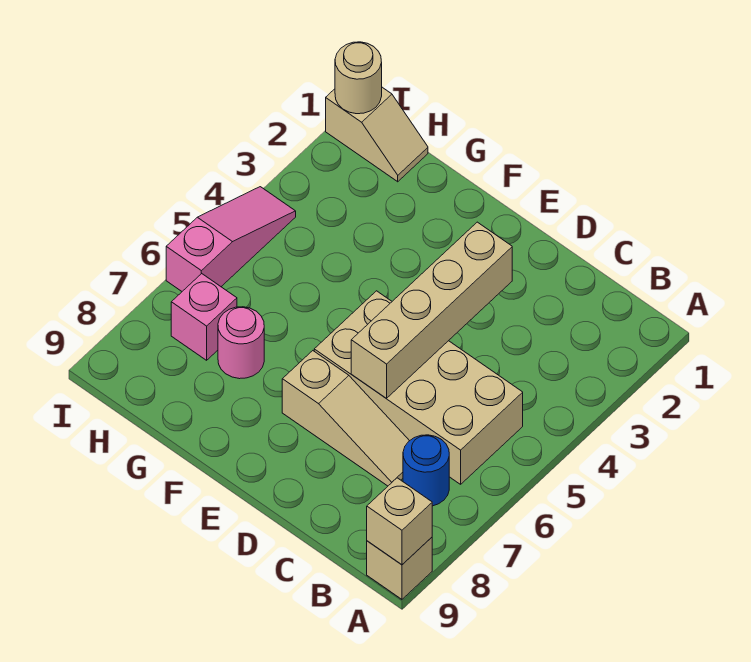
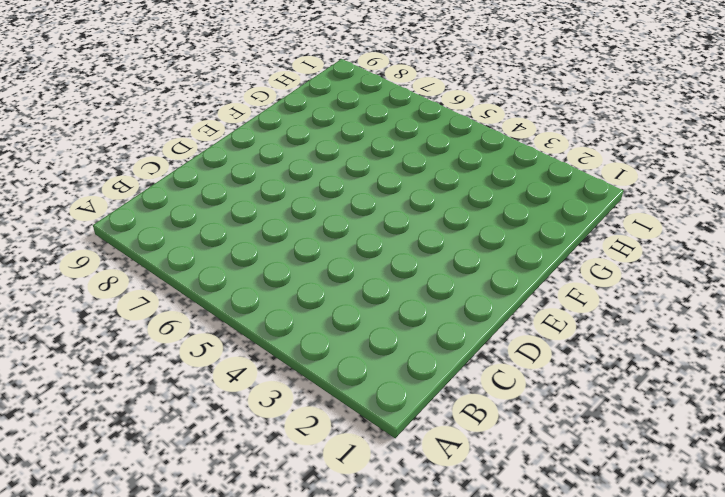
none -> tan brick A9 level 1
none -> tan brick B5:E6 level 1

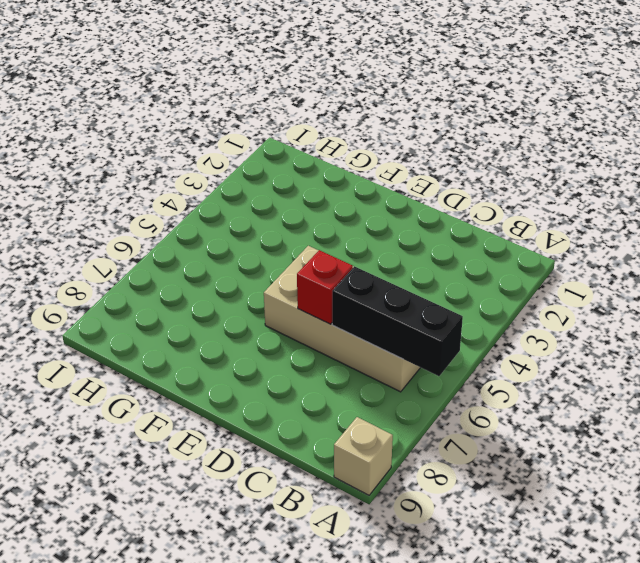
black brick A6:C6 level 2 -> none
red brick D6 level 2 -> tan brick D3:D6 level 2
none -> blue round brick B7 level 1
none -> tan slope C7:E7 level 1 top E

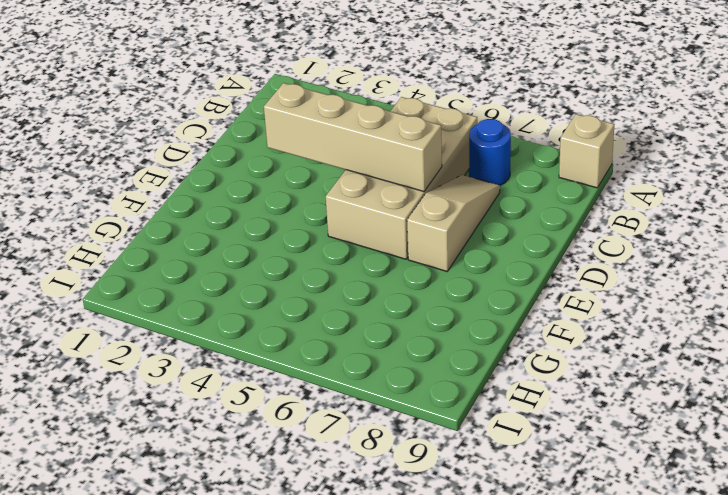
none -> pink round brick G7 level 1
none -> tan slope H1:I1 level 1 top I

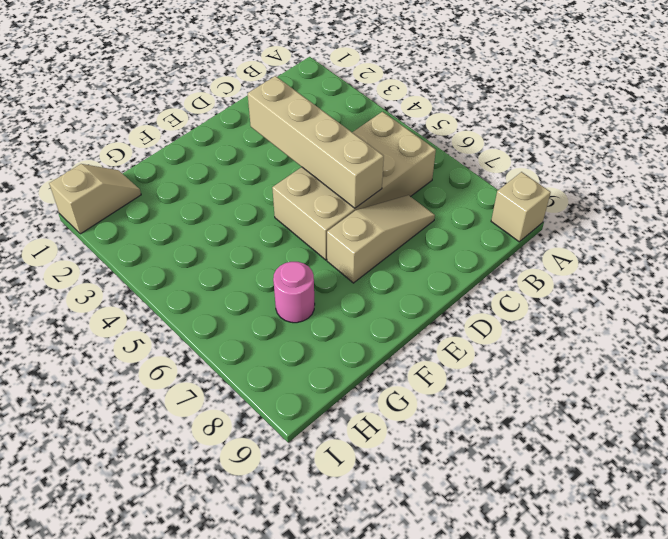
none -> blue round brick B7 level 1
none -> pink brick H7 level 1

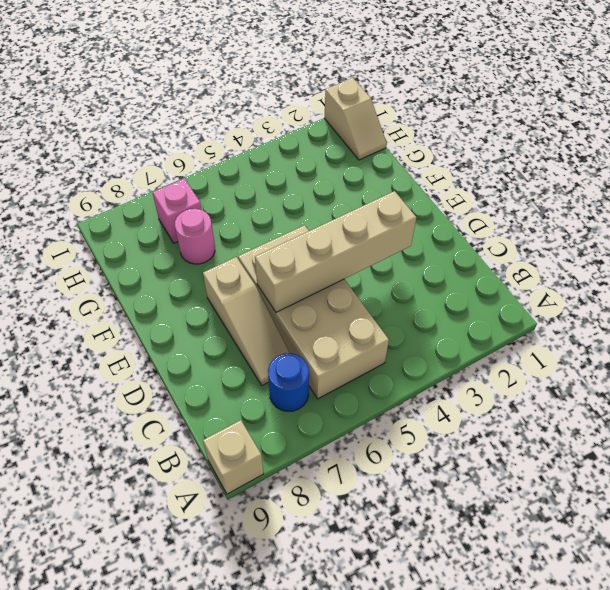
none -> pink slope I4:I6 level 1 top 6
none -> tan brick A9 level 2

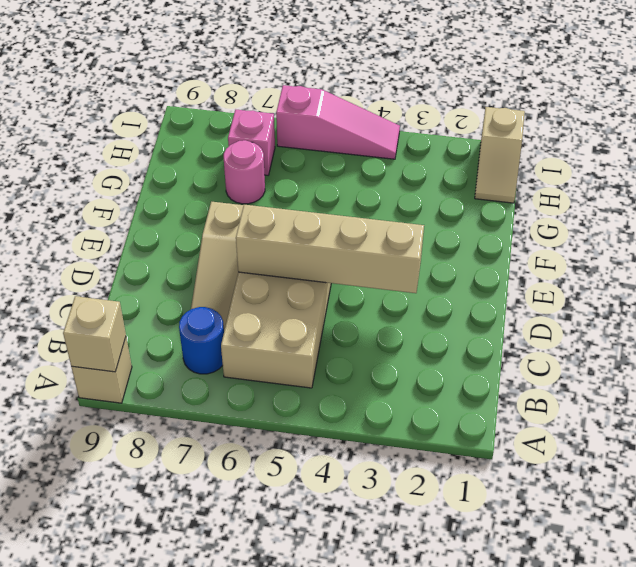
none -> tan round brick I1 level 2

